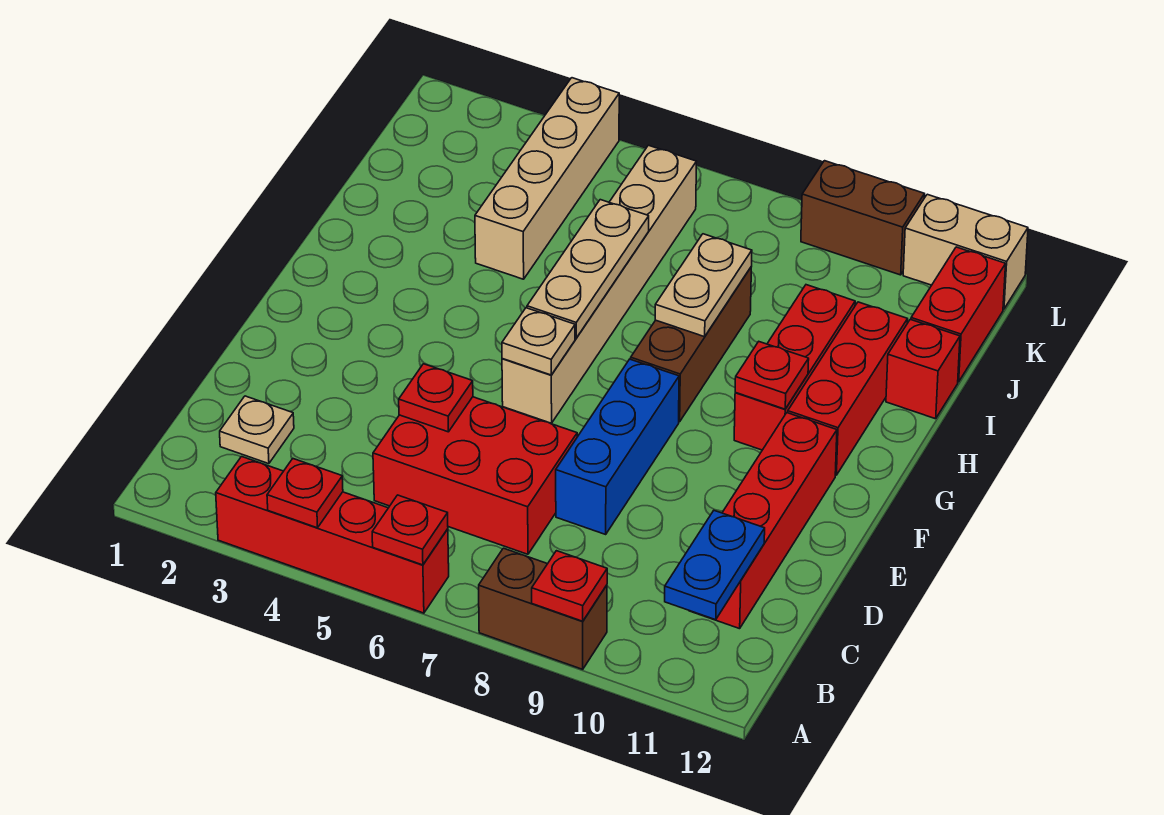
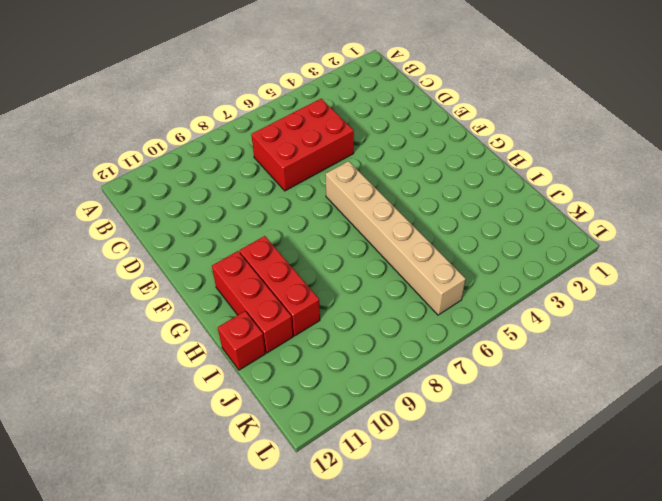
none -> red brick A3:A6 level 1
none -> brown brick A8:A9 level 1
none -> tan plate C2 level 1

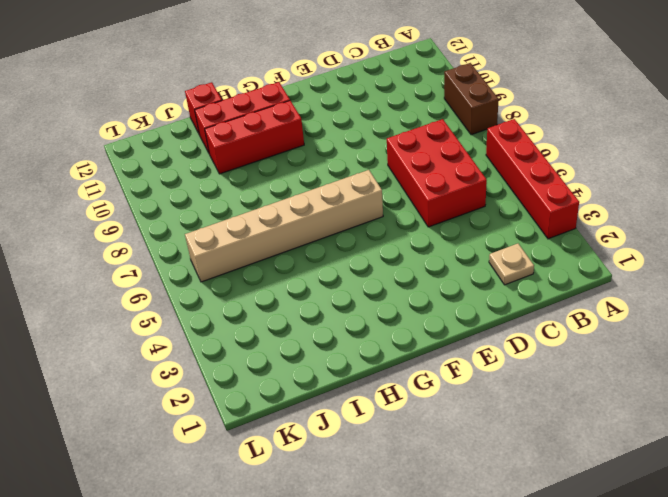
none -> red brick C11:F11 level 1
none -> blue brick D8:F8 level 1
none -> brown brick G8:I8 level 1

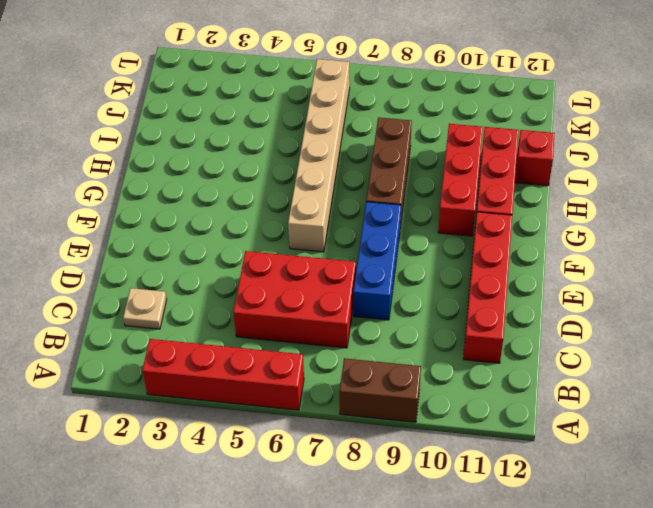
none -> tan brick I4:L4 level 1
none -> red brick J12:K12 level 1
none -> brown brick L9:L10 level 1

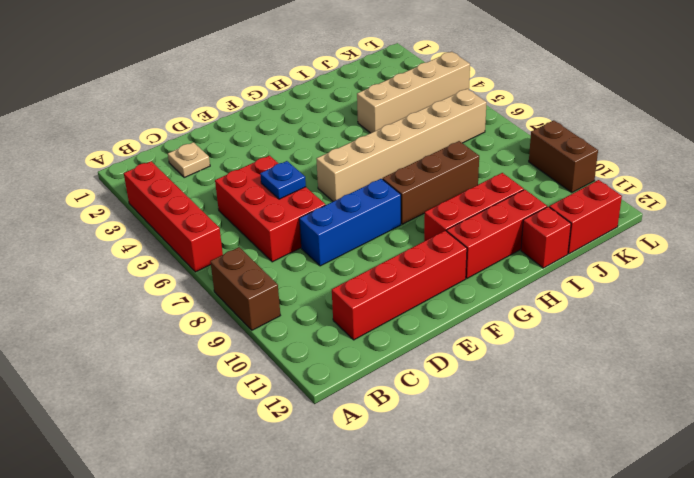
blue plate D6 level 2 -> none
none -> tan brick L11:L12 level 1
none -> red plate A4 level 2
none -> red plate A6 level 2

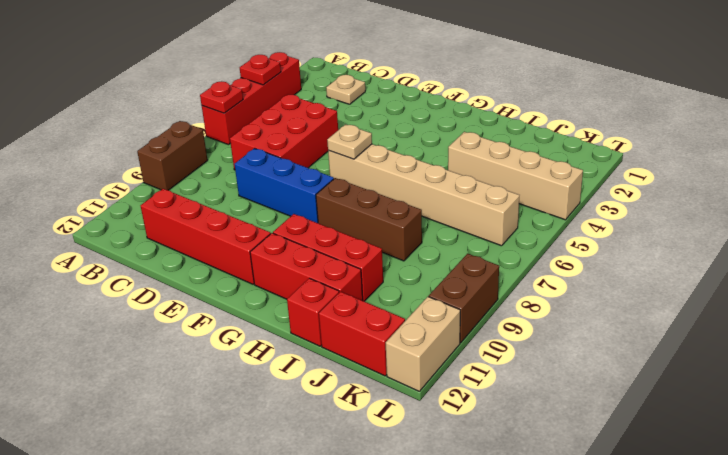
none -> red plate A9 level 2
none -> blue plate B11:C11 level 2
none -> red plate D5 level 2

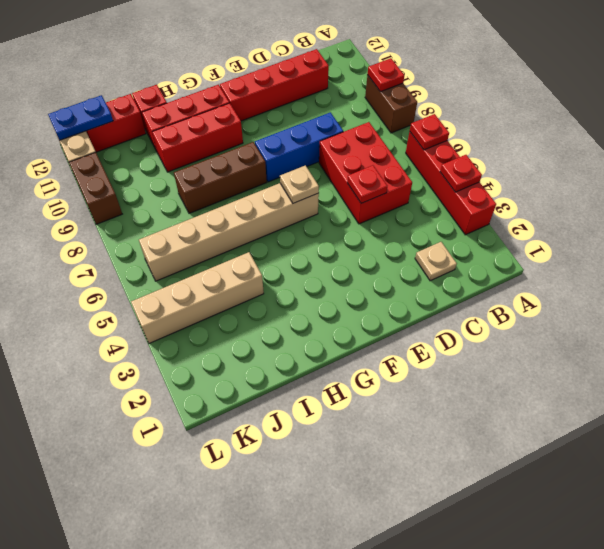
blue plate K12:L12 level 2 -> blue plate B11:C11 level 2
none -> tan plate G6:I6 level 2
none -> red plate G10 level 2
none -> tan plate H8:I8 level 2

